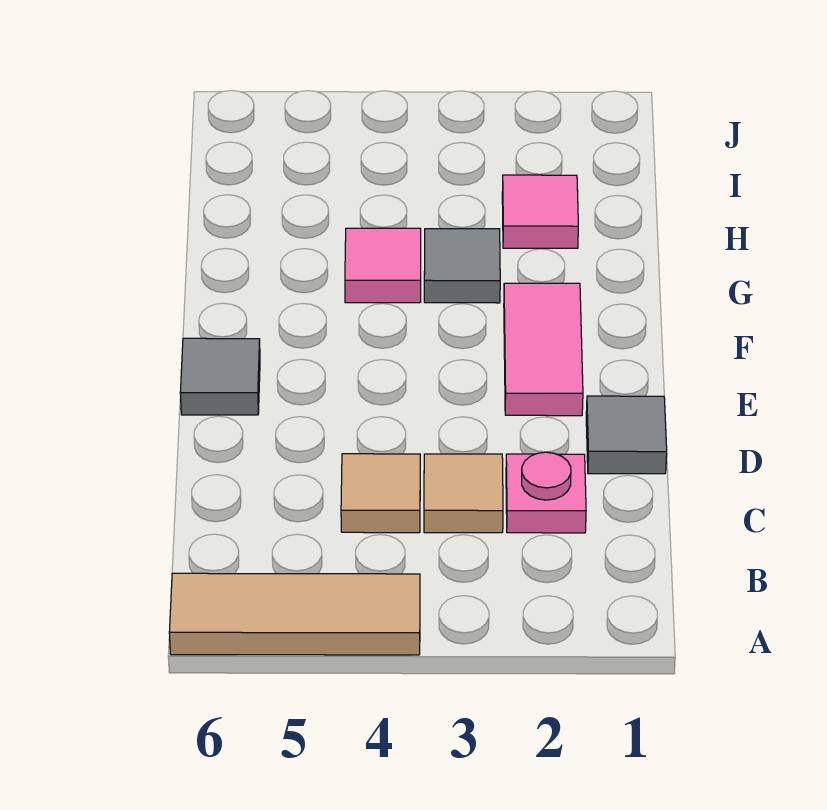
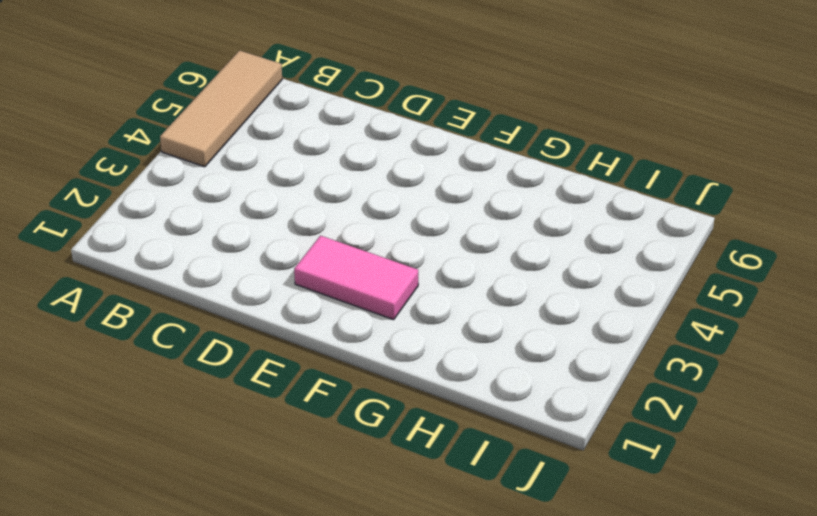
none -> pink plate C2 level 1
none -> tan tile C3 level 1

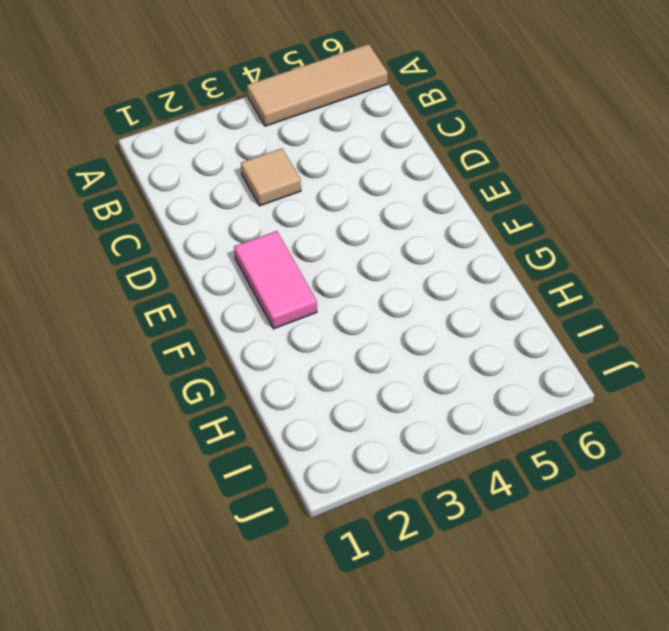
none -> pink plate C2 level 1
none -> tan tile C4 level 1

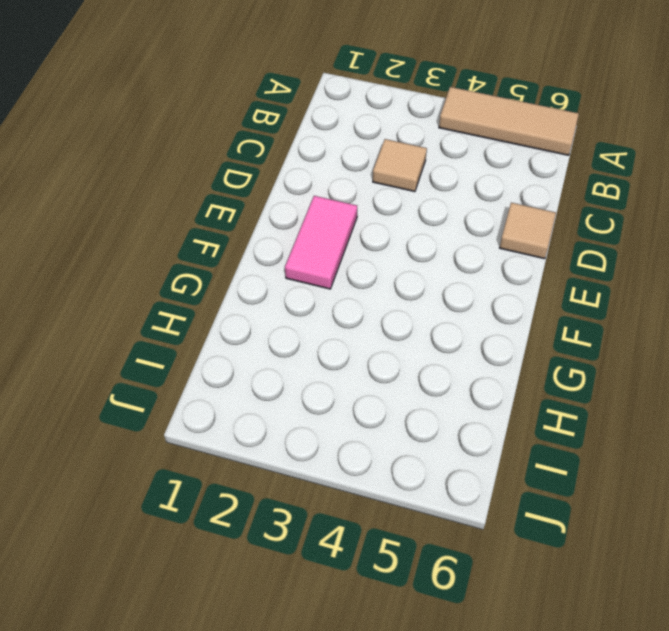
tan tile D6 level 1 -> tan tile C4 level 1
none -> pink plate C2 level 1
none -> grey tile D1 level 1

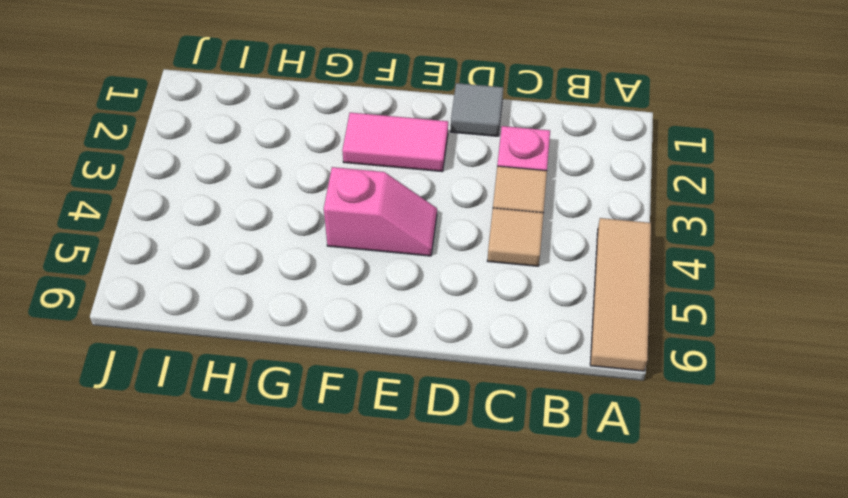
pink slope E4:F4 level 1 top F -> none
none -> grey tile E6 level 1
none -> grey tile G3 level 1

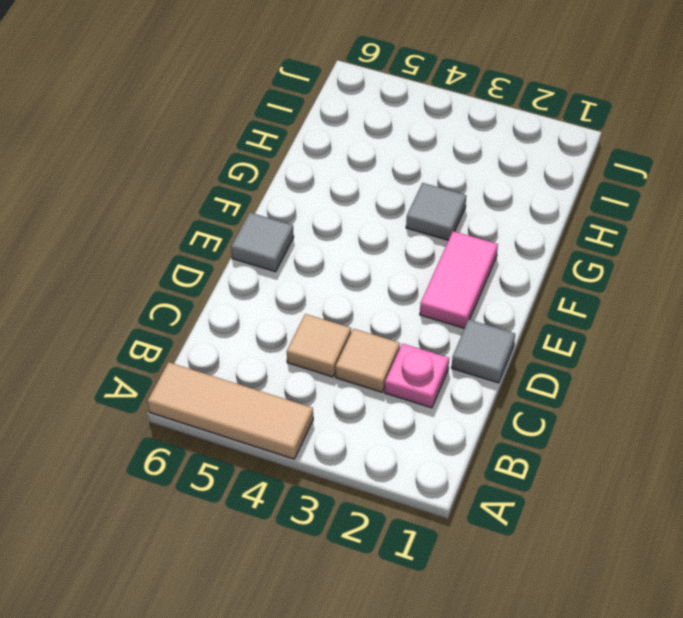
none -> pink tile G4 level 1
none -> pink tile H2 level 1

